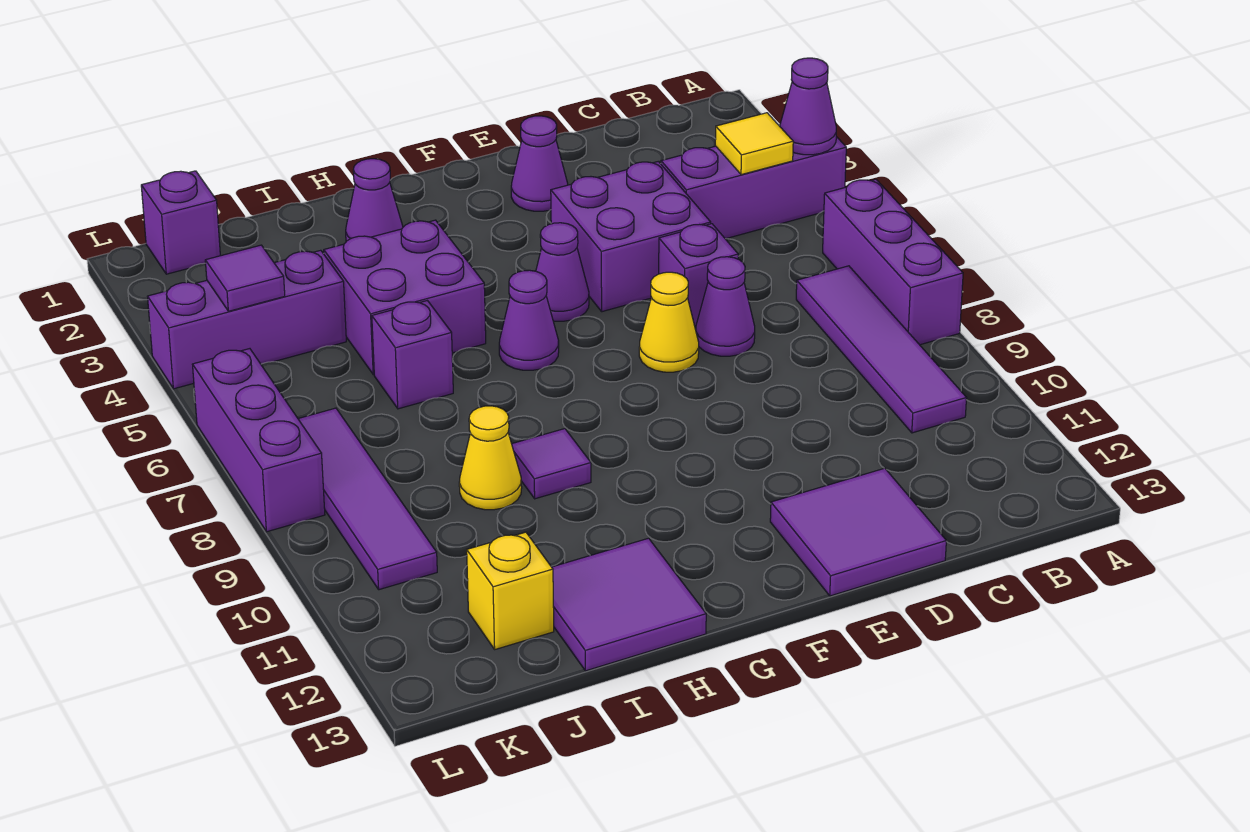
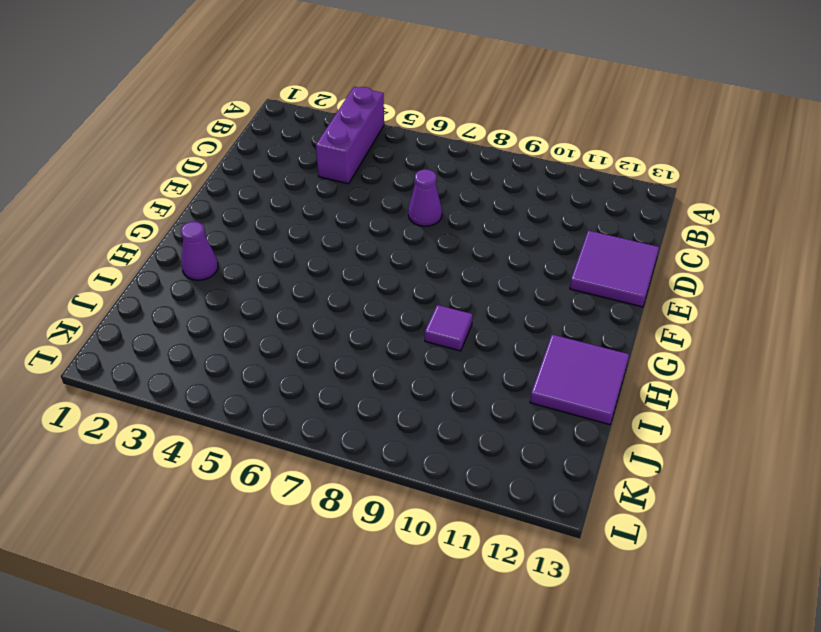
none -> purple brick A6:A8 level 1
none -> purple tile B7:B10 level 1
none -> purple brick D4:E5 level 1

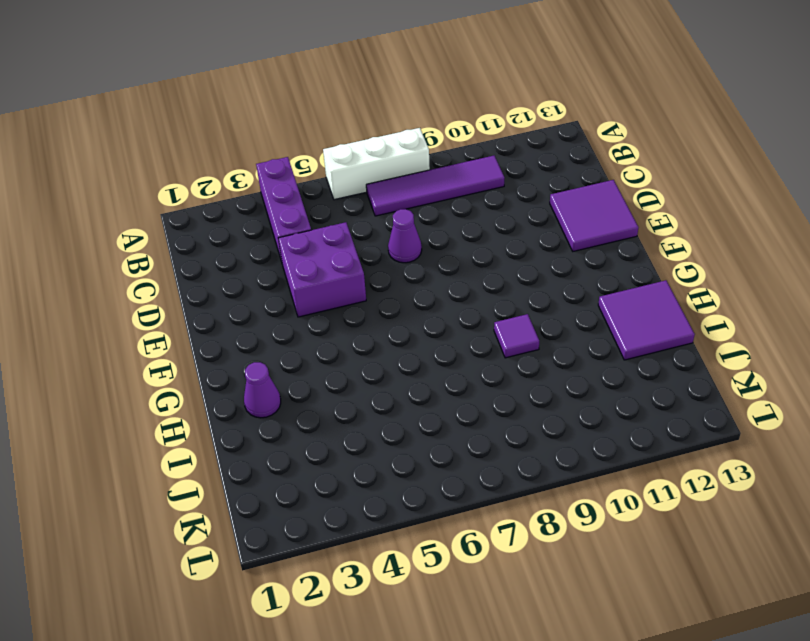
white brick A6:A8 level 1 -> purple brick A6:A8 level 1
none -> purple brick D6 level 1
none -> purple cone E2 level 1
none -> yellow cone E7 level 1

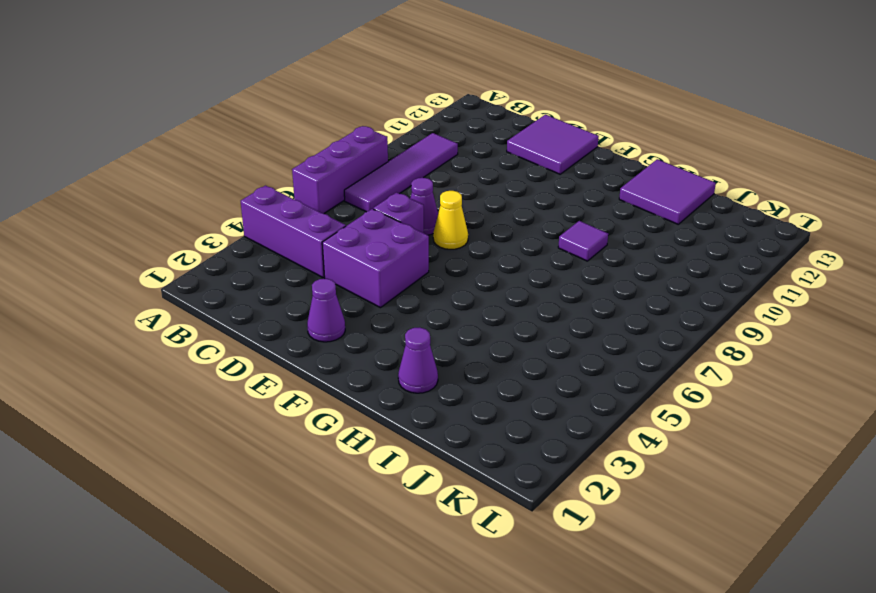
none -> purple cone F5 level 1
none -> purple cone G6 level 1
none -> purple brick H4:I5 level 1

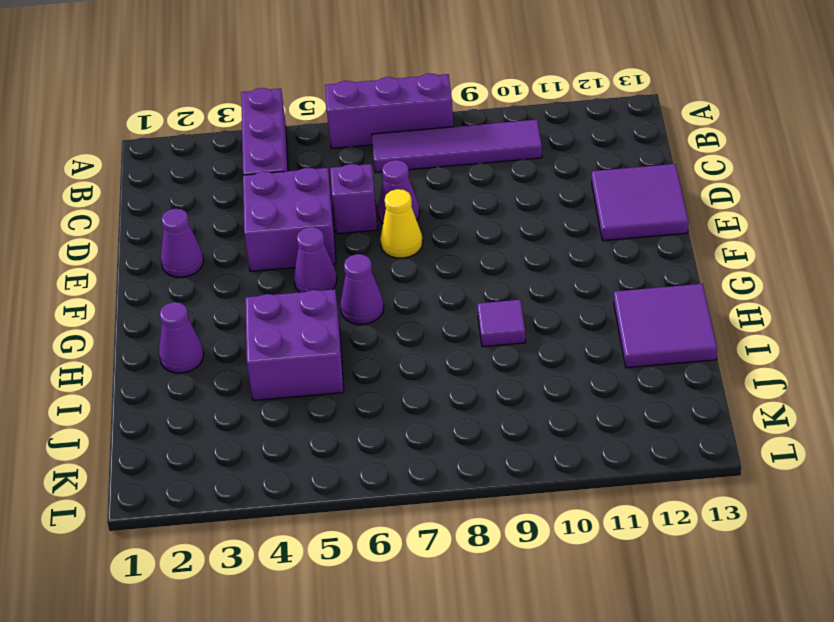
none -> purple brick I6 level 1
none -> yellow cone I9 level 1
none -> purple brick J4:L4 level 1

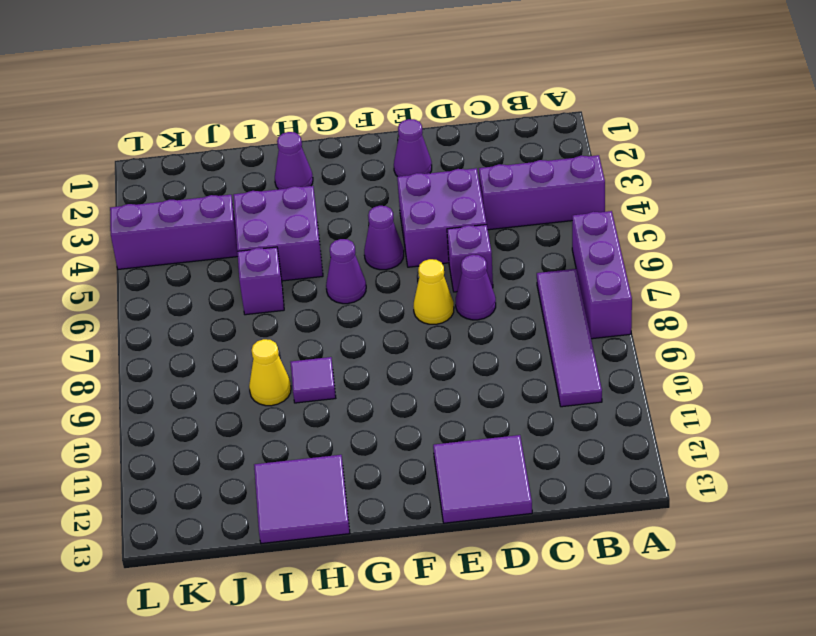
none -> yellow brick J12 level 1
none -> purple brick K1 level 1
none -> purple tile K7:K10 level 1

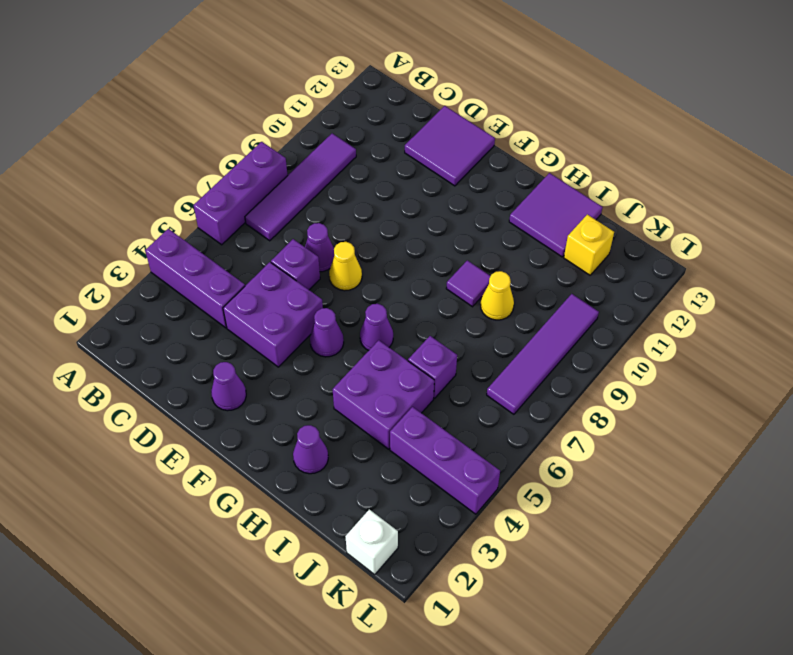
white brick K1 level 1 -> purple brick K1 level 1
none -> purple brick L6:L8 level 1
none -> purple cone A4 level 2
none -> yellow tile B4 level 2

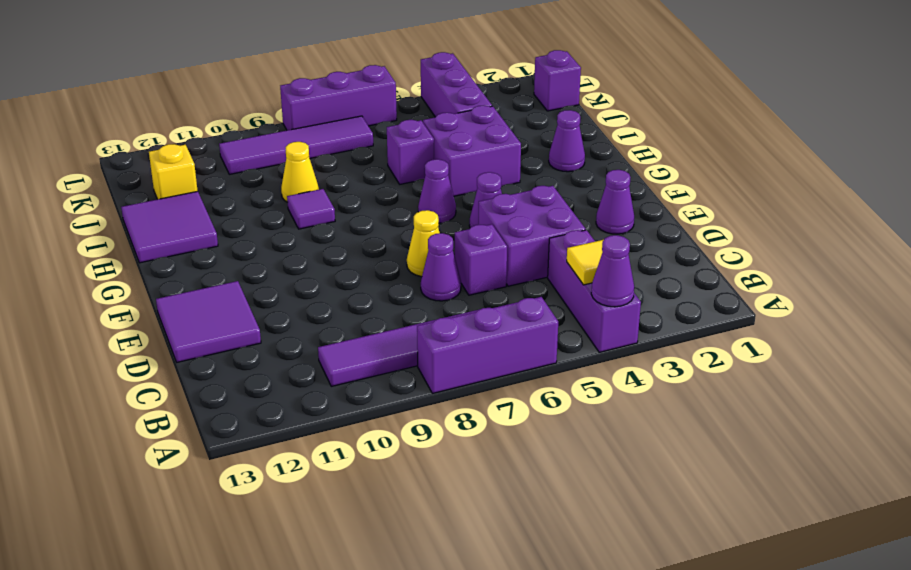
none -> purple tile K4 level 2

